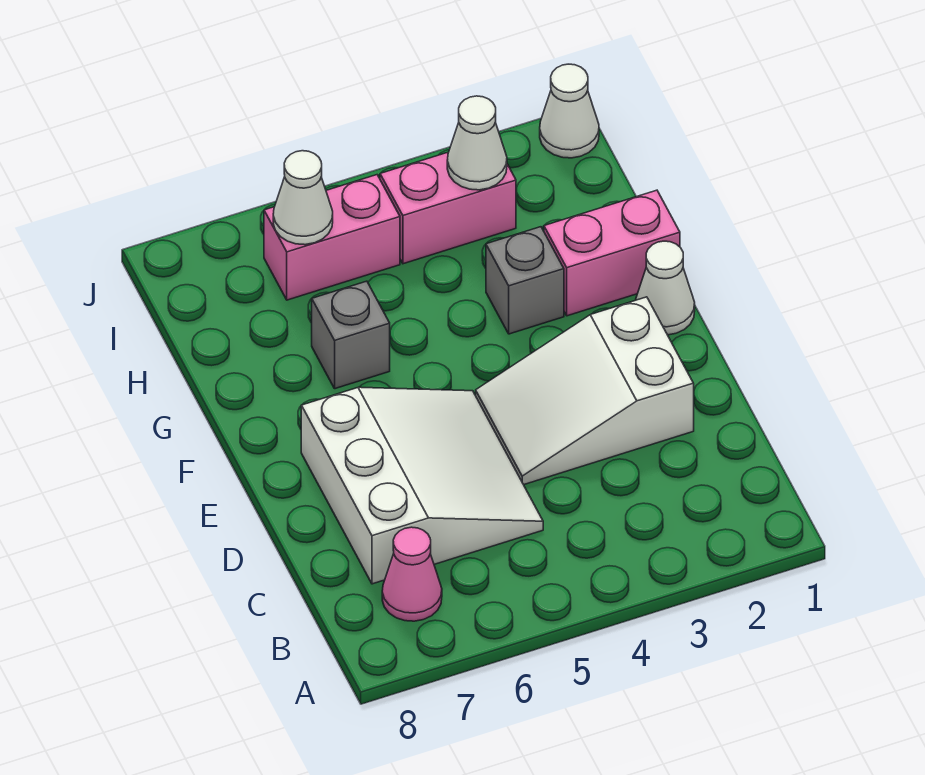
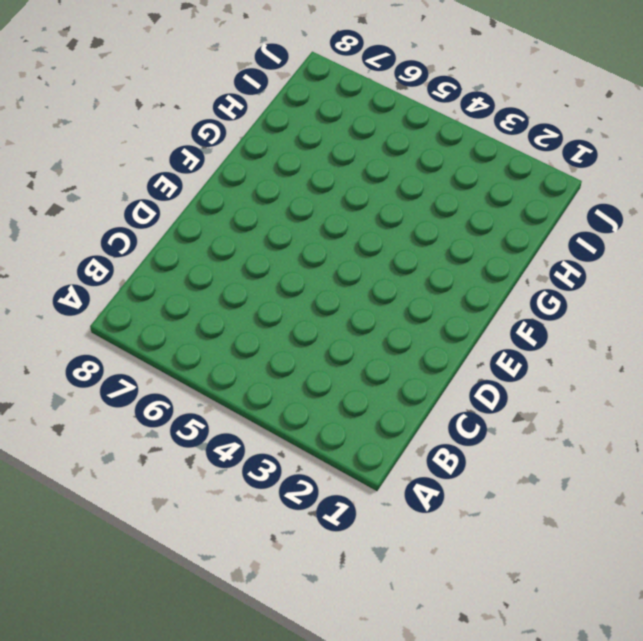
none -> pink cone B7 level 1
none -> white slope C5:E7 level 1 top 7
none -> white slope D2:E4 level 1 top 2

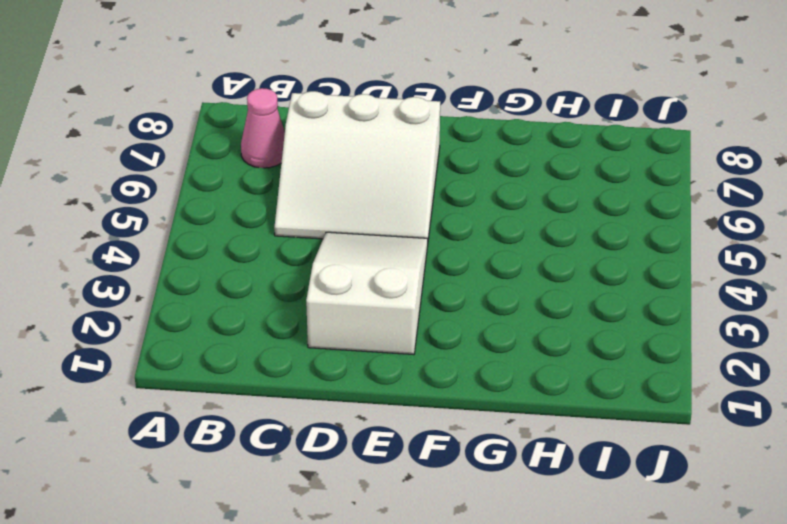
none -> white cone F1 level 1
none -> pink brick G1:G2 level 1
none -> grey brick G3 level 1

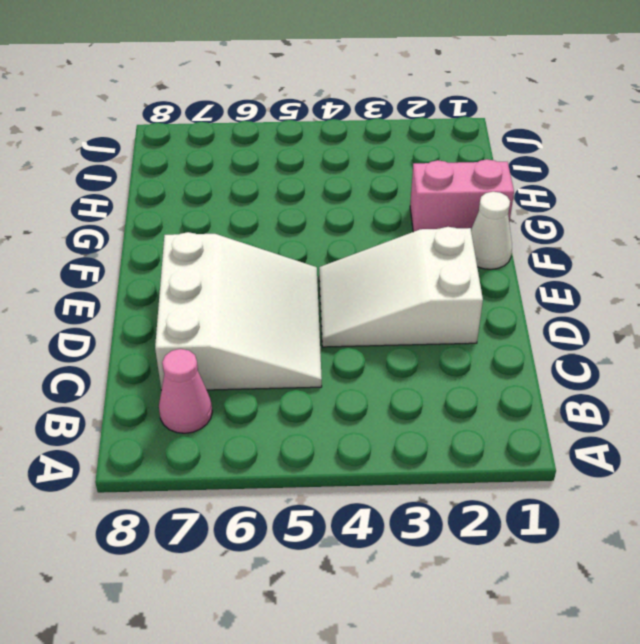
none -> grey brick G3 level 1
none -> grey brick G6 level 1
none -> pink brick I3:I4 level 1

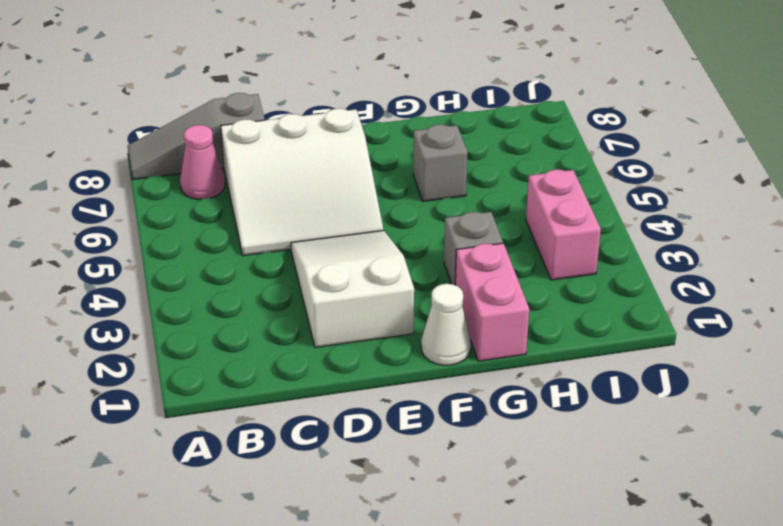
grey slope A8:C8 level 1 top C -> none
none -> pink brick I5:I6 level 1
none -> white cone J1 level 1
none -> white cone I3 level 2

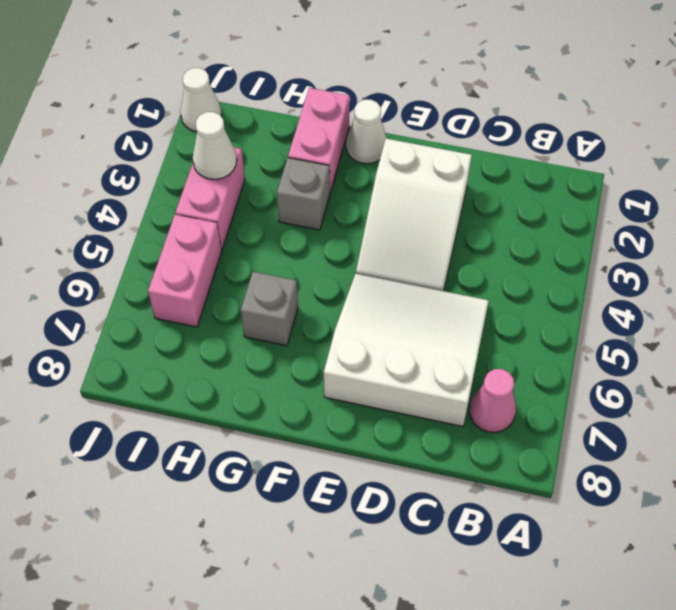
none -> white cone I6 level 2

